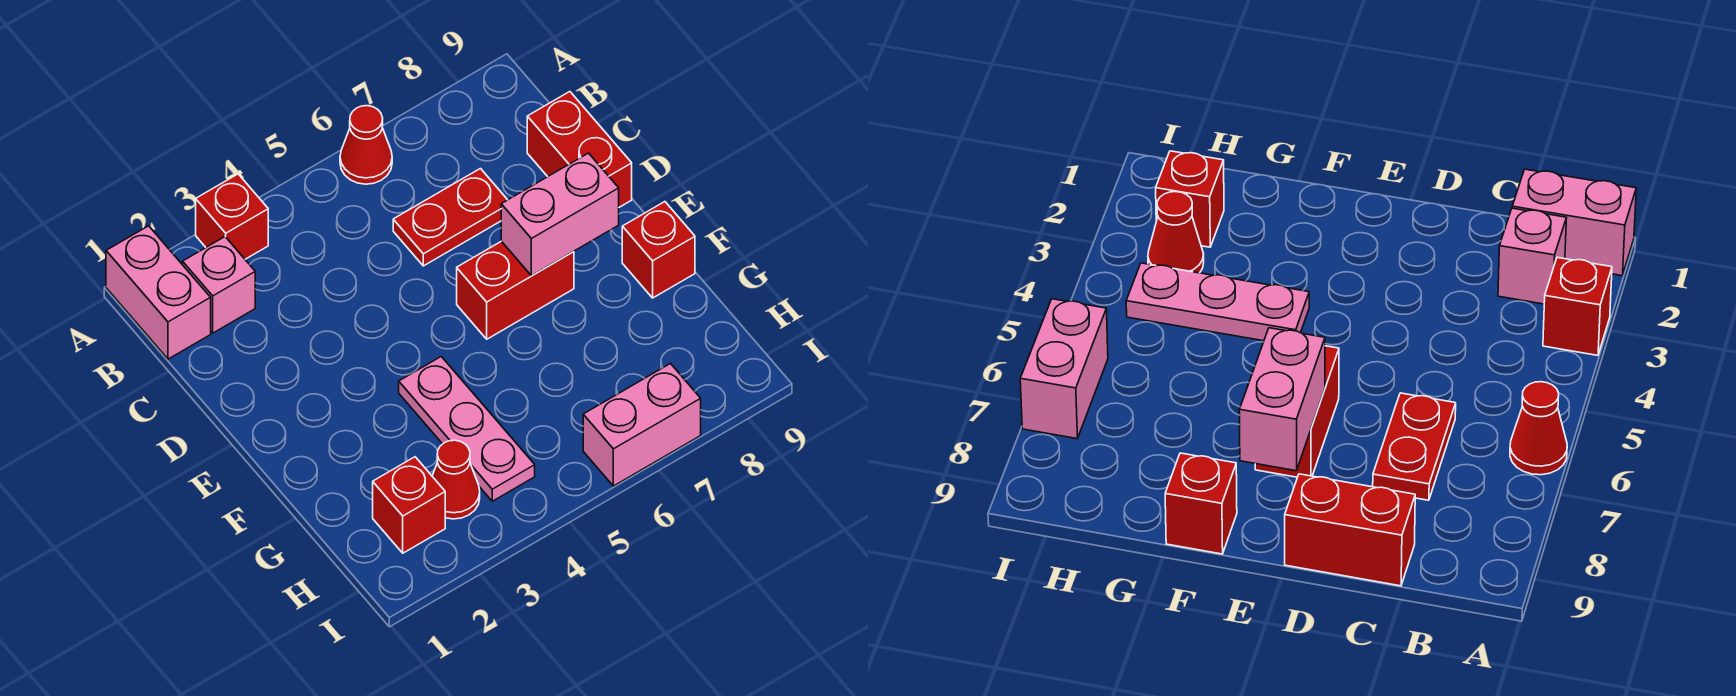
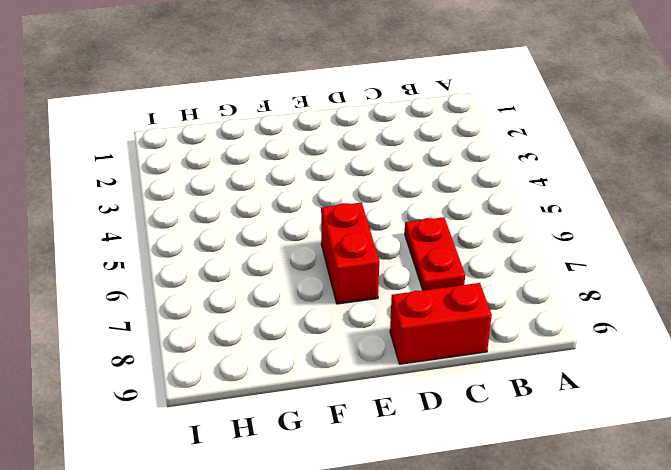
none -> pink brick A1:B1 level 1
none -> red brick A3 level 1
none -> red cone A6 level 1

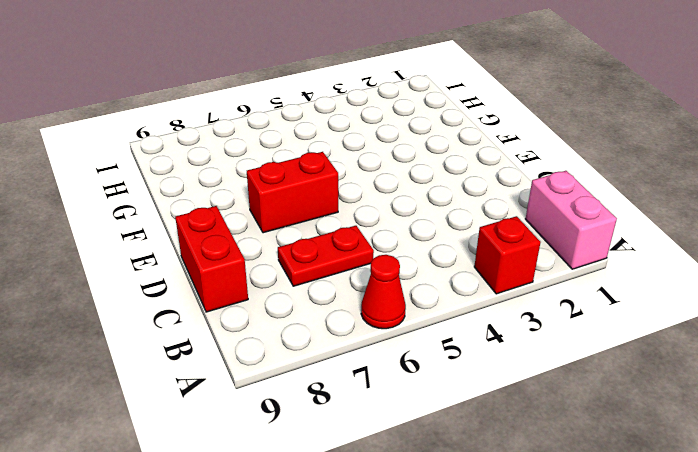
none -> pink brick B2 level 1
none -> pink plate F4:H4 level 1
none -> red brick F9 level 1

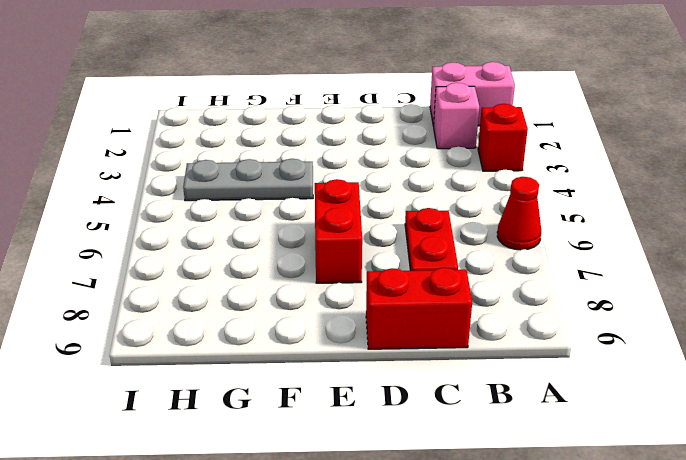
grey plate F4:H4 level 1 -> pink plate F4:H4 level 1
none -> red brick F9 level 1
none -> red brick H2 level 1
none -> red cone H3 level 1

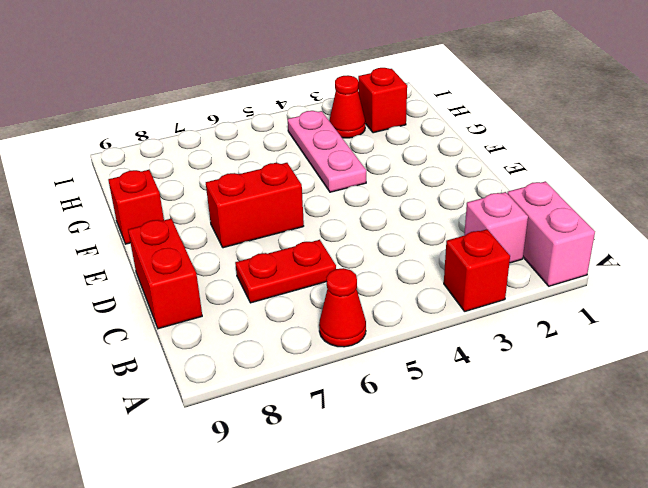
none -> pink brick I6:I7 level 1
none -> pink brick E7:E8 level 2

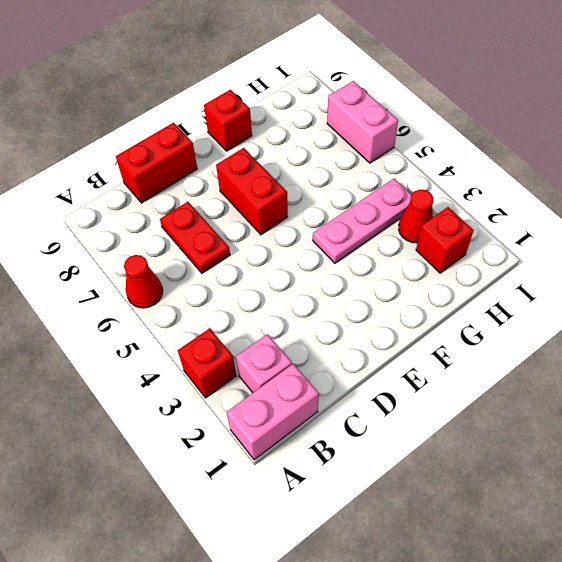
none -> pink brick E7:E8 level 2

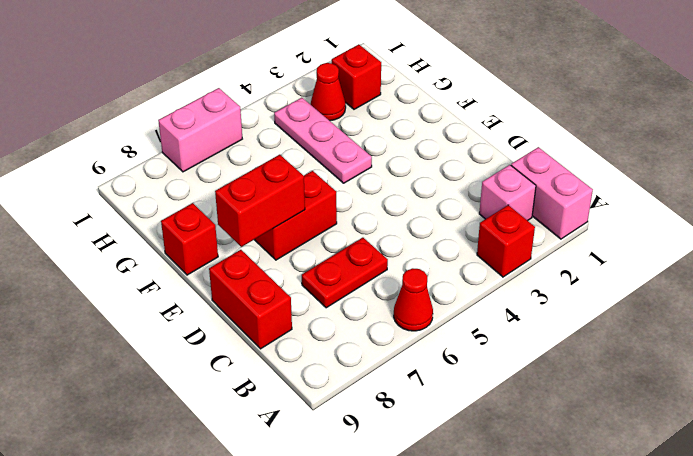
red brick E7:E8 level 2 -> pink brick E7:E8 level 2

